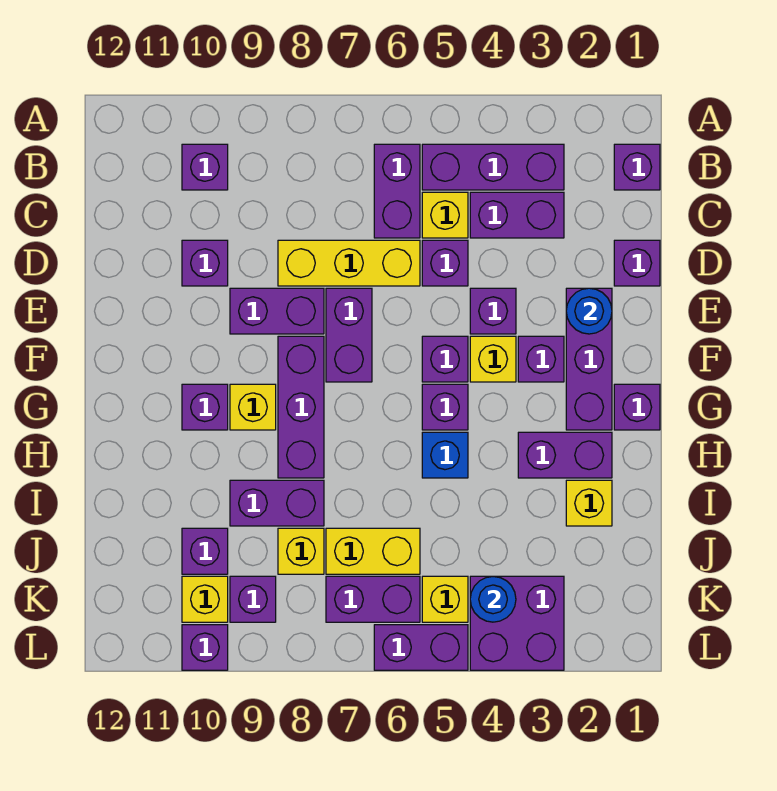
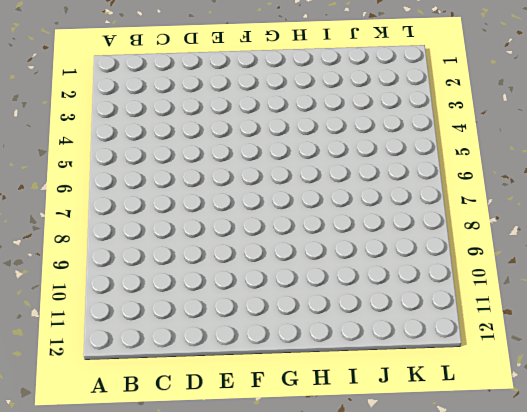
none -> purple brick B1 level 1
none -> purple brick B3:B5 level 1
none -> purple brick B6:C6 level 1
none -> purple brick B10 level 1

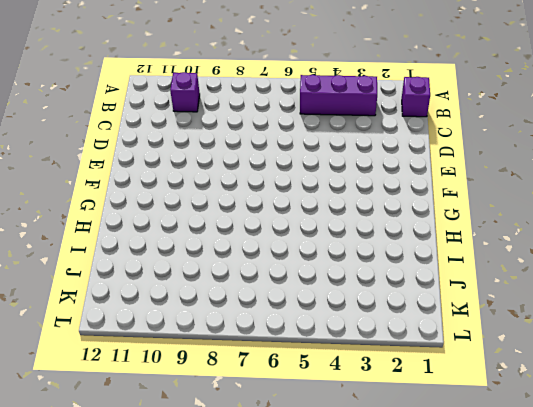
none -> purple brick B6:C6 level 1
none -> purple brick C3:C4 level 1
none -> yellow brick C5 level 1
none -> purple brick D1 level 1

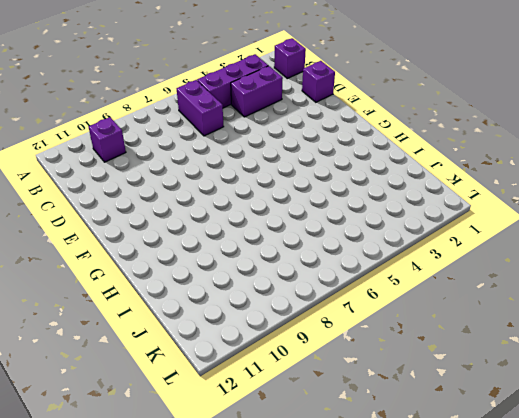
none -> yellow brick C5 level 1
none -> purple brick D5 level 1
none -> yellow brick D6:D8 level 1
none -> purple brick D10 level 1

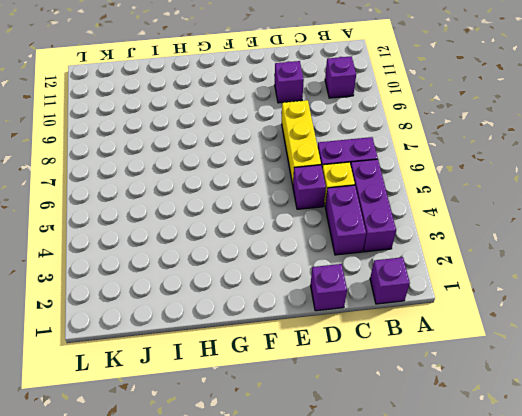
none -> purple brick E2:G2 level 1
none -> purple brick E4 level 1
none -> purple brick E7:F7 level 1
none -> purple brick E8:E9 level 1

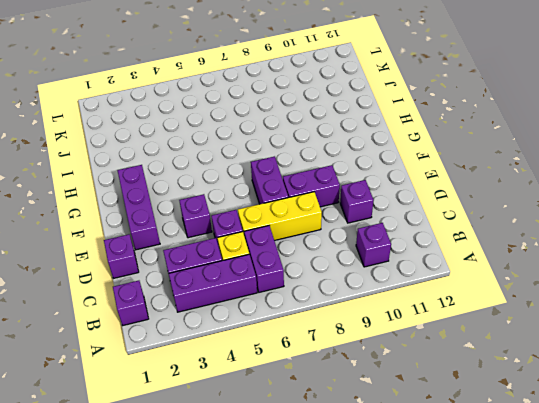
none -> purple brick F3 level 1
none -> yellow brick F4 level 1
none -> purple brick F5 level 1
none -> purple brick F8:H8 level 1

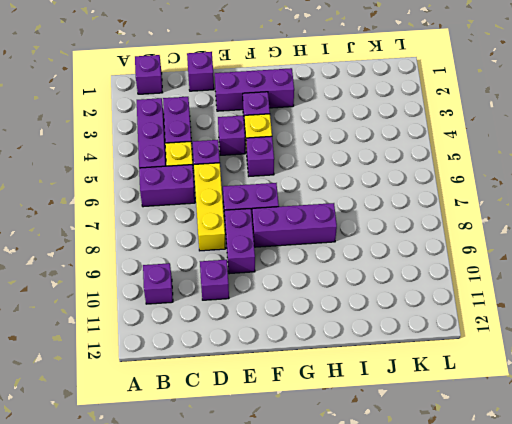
none -> purple brick G1 level 1
none -> purple brick G5 level 1
none -> yellow brick G9 level 1
none -> purple brick G10 level 1

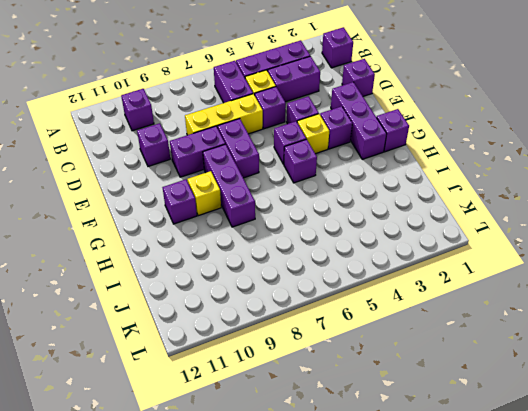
none -> purple brick H2:H3 level 1
none -> blue brick H5 level 1
none -> yellow brick I2 level 1
none -> purple brick I8:I9 level 1

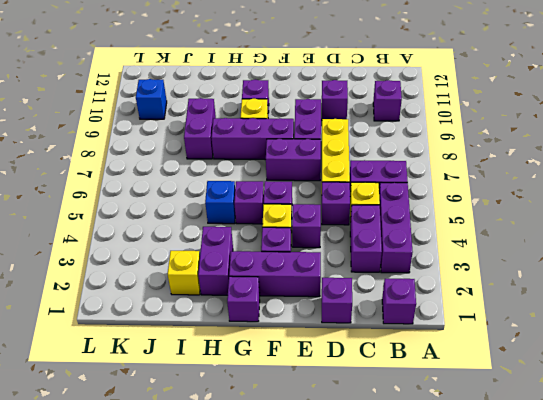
blue brick K10 level 1 -> yellow brick K10 level 1
none -> yellow brick J6:J7 level 1
none -> yellow brick J8 level 1
none -> purple brick J10 level 1
none -> purple brick K3:L4 level 1

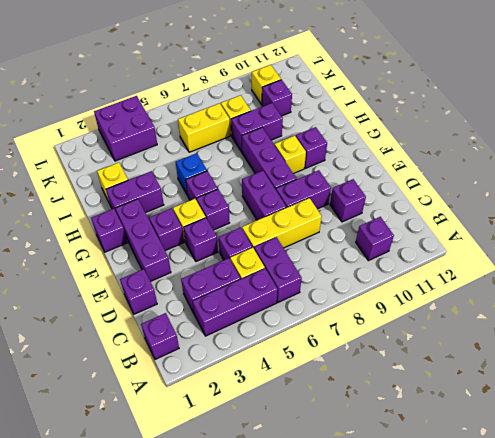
none -> yellow brick K5 level 1
none -> purple brick K6:K7 level 1
none -> purple brick K9 level 1
none -> purple brick L5:L6 level 1

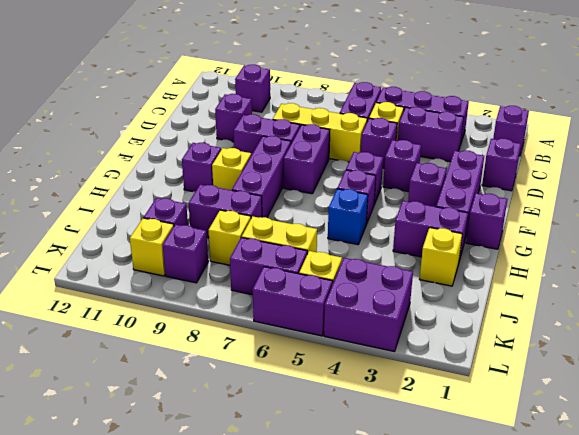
none -> yellow brick F4 level 1
none -> purple brick L10 level 1
none -> blue round brick E2 level 2
none -> blue round brick K4 level 2

